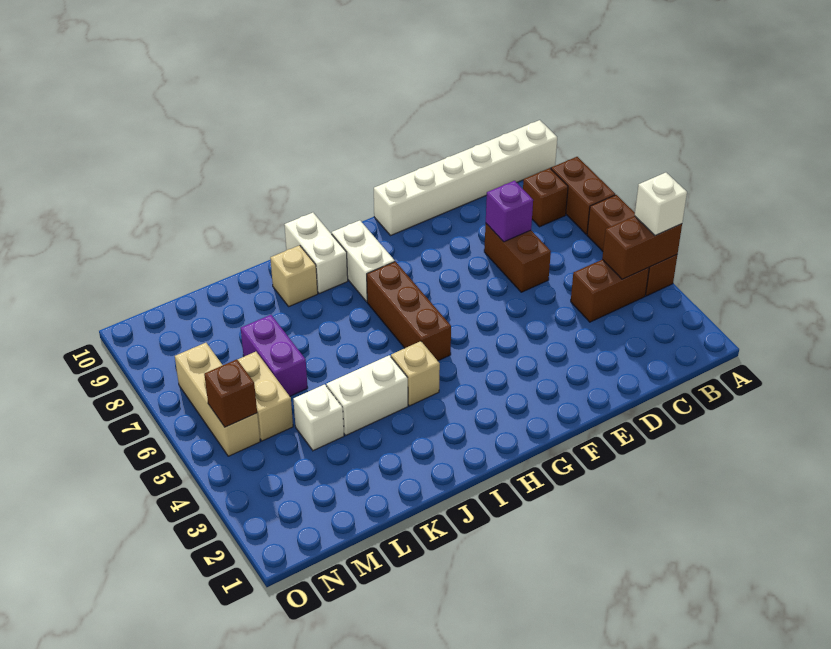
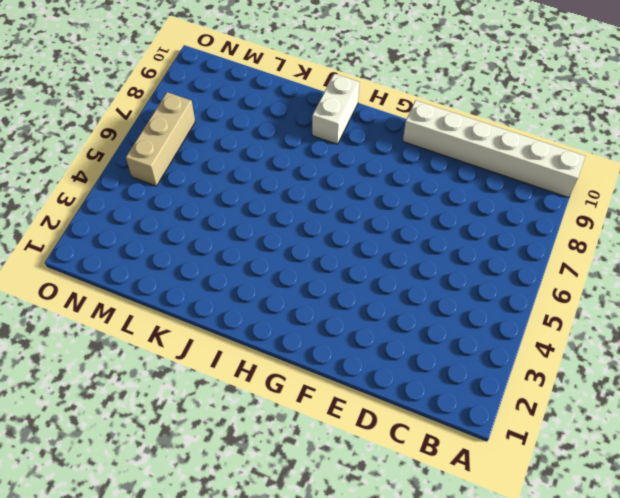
none -> brown brick A4:A6 level 1
none -> brown brick A7:A8 level 1
none -> brown brick B4:C4 level 1

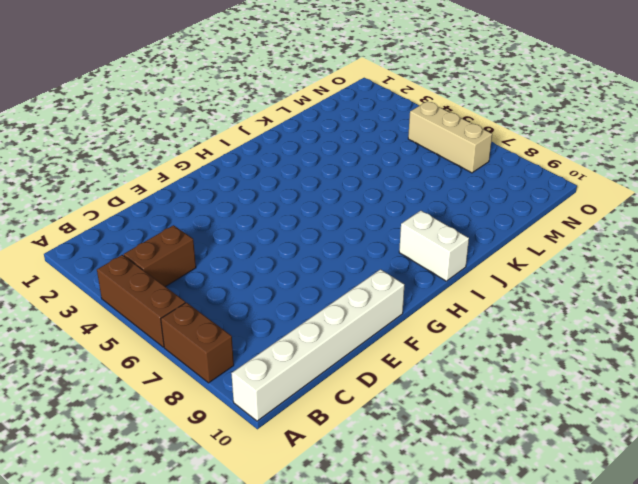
none -> brown brick B8 level 1
none -> brown brick D6:D7 level 1
none -> brown brick H5:H7 level 1

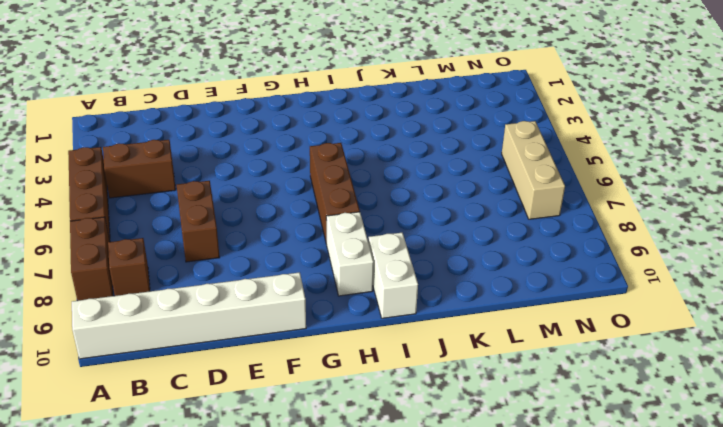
none -> tan brick I4 level 1
none -> white brick J4:K4 level 1
none -> tan brick J9 level 1

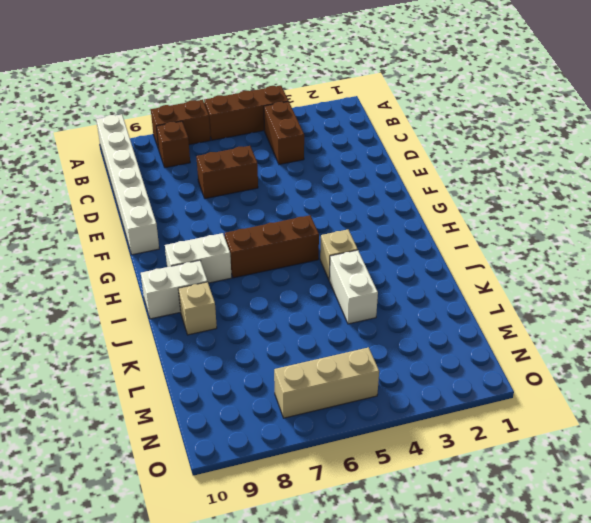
none -> white brick L4 level 1
none -> purple brick L6:L7 level 1
none -> tan brick M5:M6 level 1

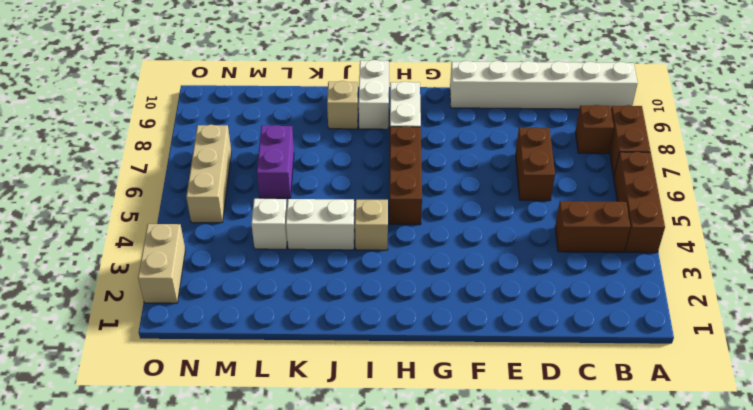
tan brick O2:O3 level 1 -> tan brick M5:M6 level 1
none -> brown brick A4:B4 level 2
none -> purple brick D7 level 2
none -> brown brick N5 level 2

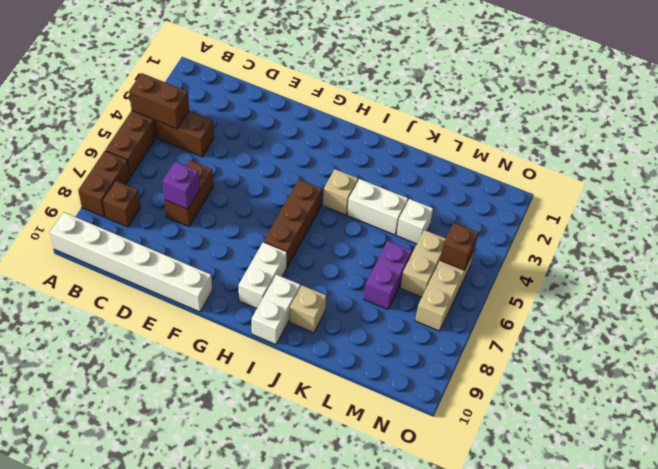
none -> white brick A4 level 3

